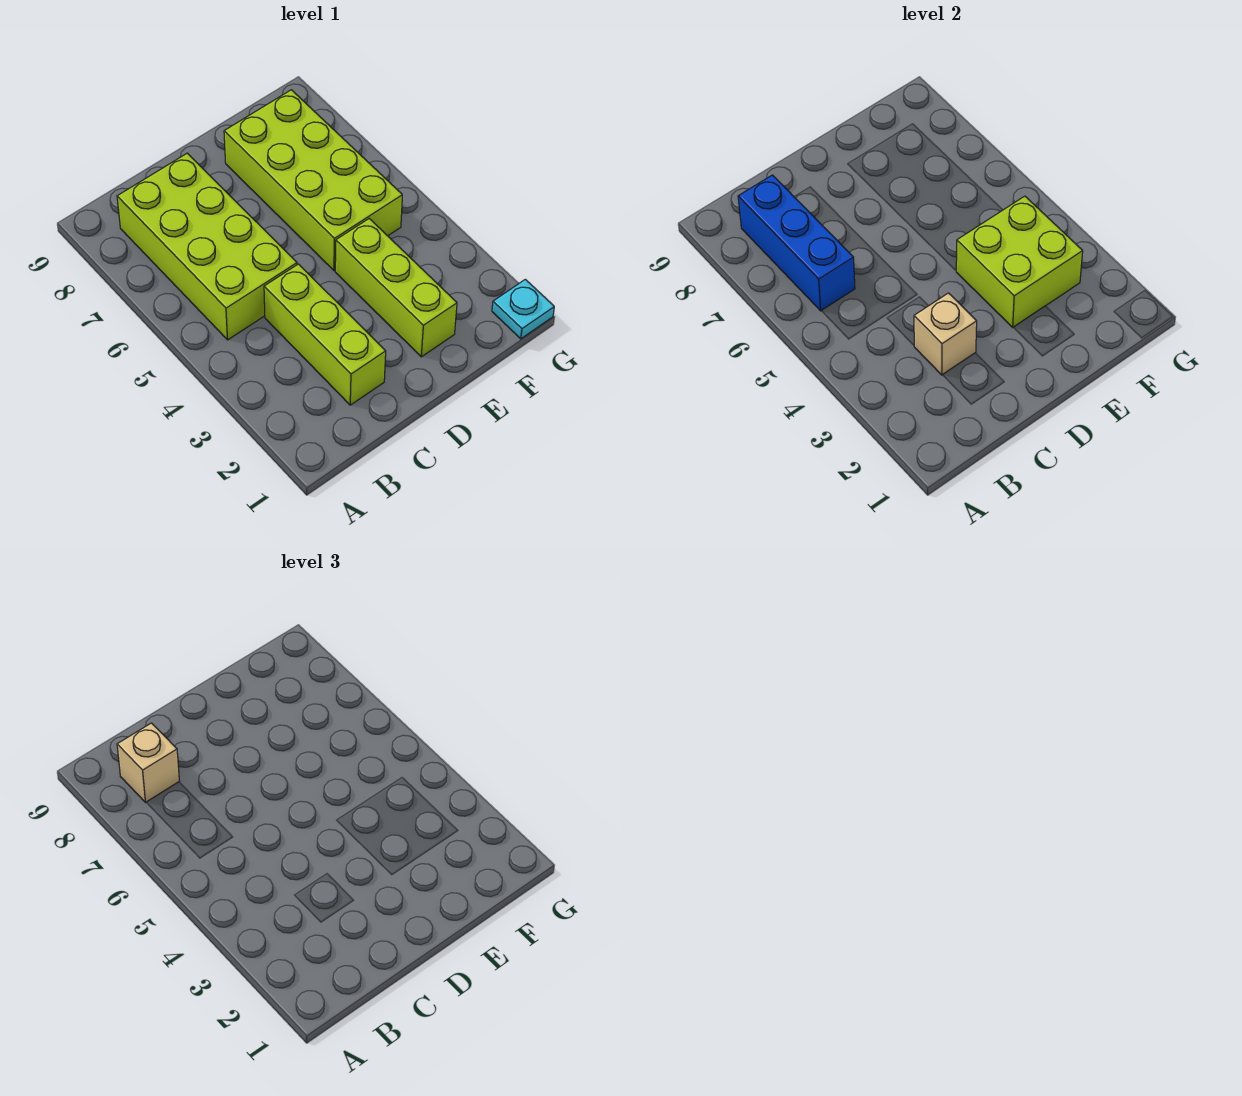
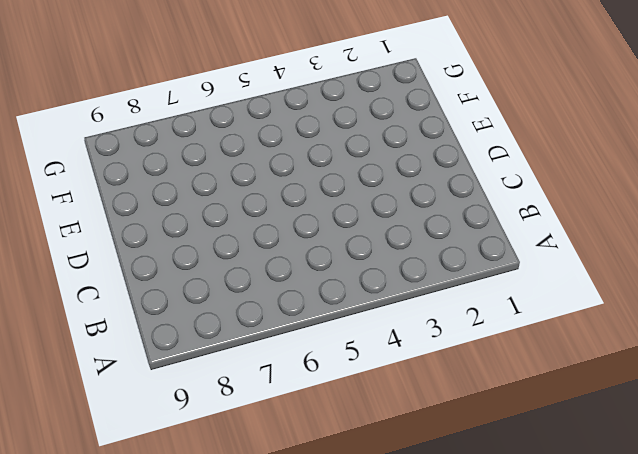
none -> lime brick B5:C8 level 1
none -> lime brick C2:C4 level 1

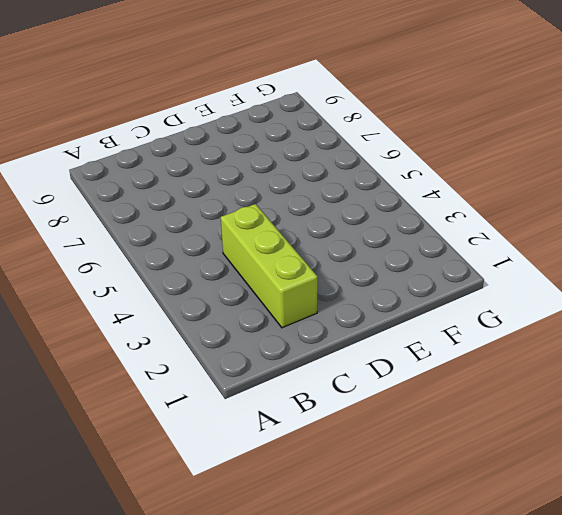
none -> lime brick B5:C8 level 1
none -> lime brick E2:E4 level 1

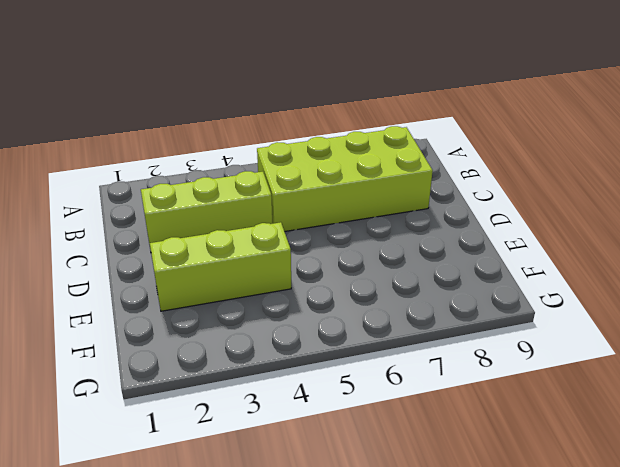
none -> lime brick E5:F8 level 1
none -> cyan plate G1 level 1

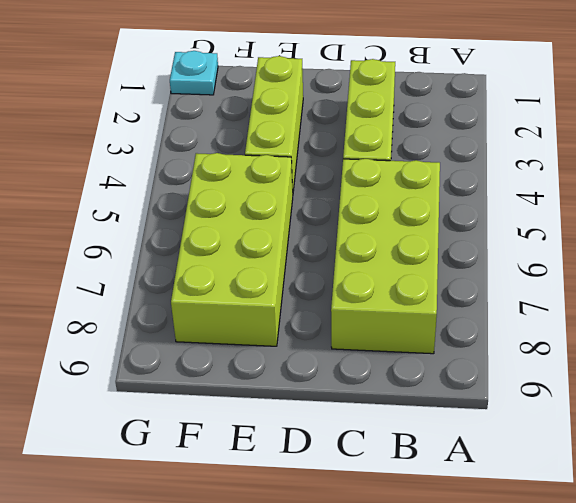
none -> blue brick B6:B8 level 2
none -> tan brick C3 level 2

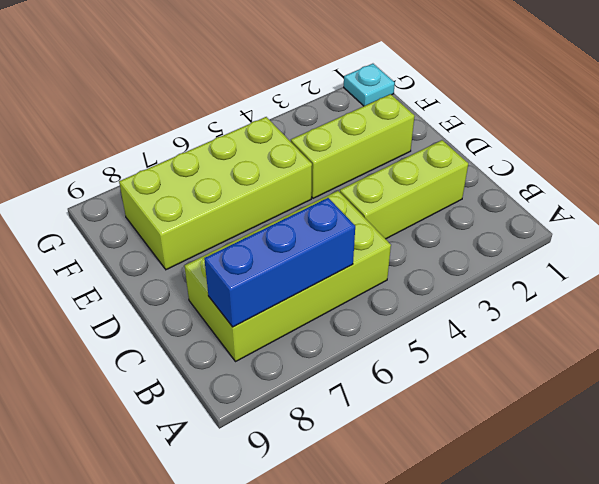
none -> tan brick C3 level 2
none -> lime brick E3:F4 level 2

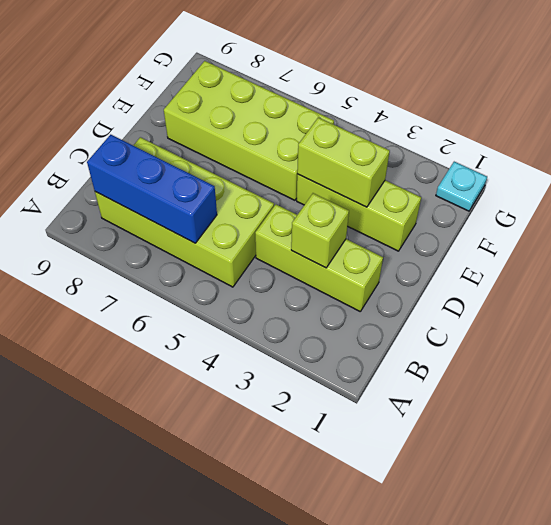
lime brick C3 level 2 -> tan brick C3 level 2
lime brick E3:E4 level 2 -> lime brick E3:F4 level 2
none -> tan brick B8 level 3

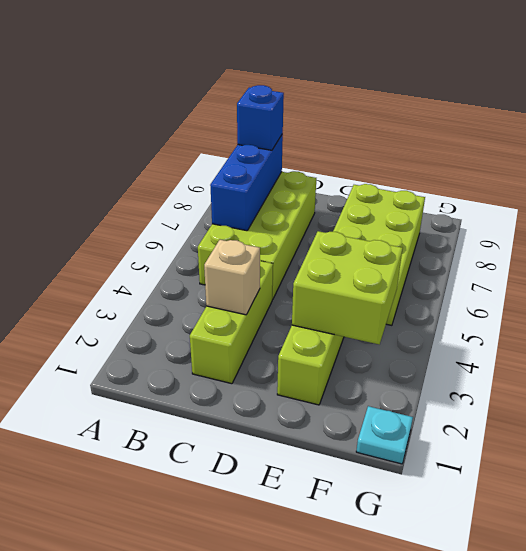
blue brick B8 level 3 -> tan brick B8 level 3

